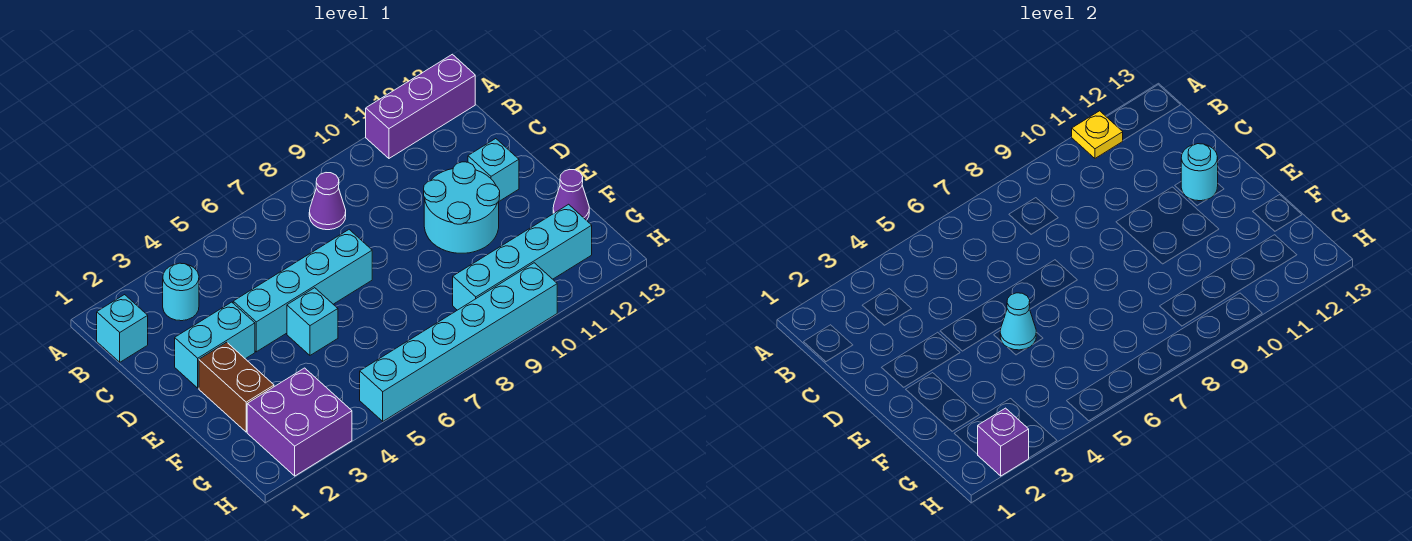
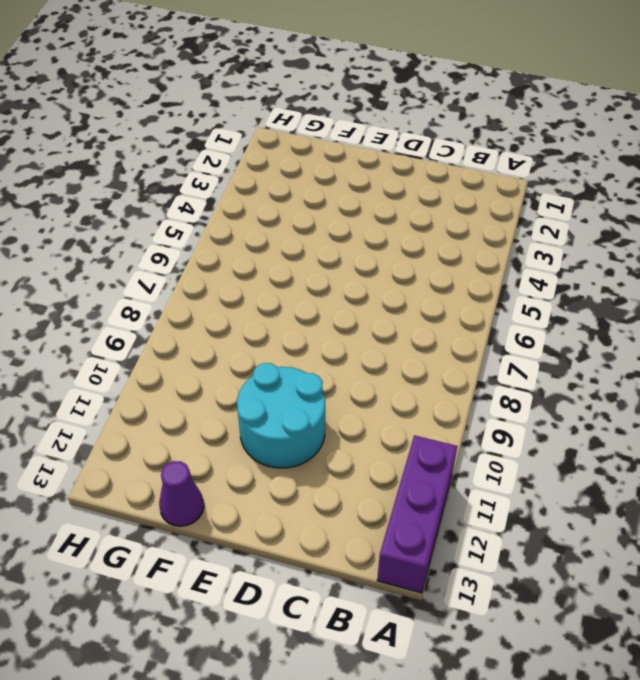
none -> cyan brick B1 level 1
none -> cyan round brick B3 level 1
none -> purple cone B8 level 1

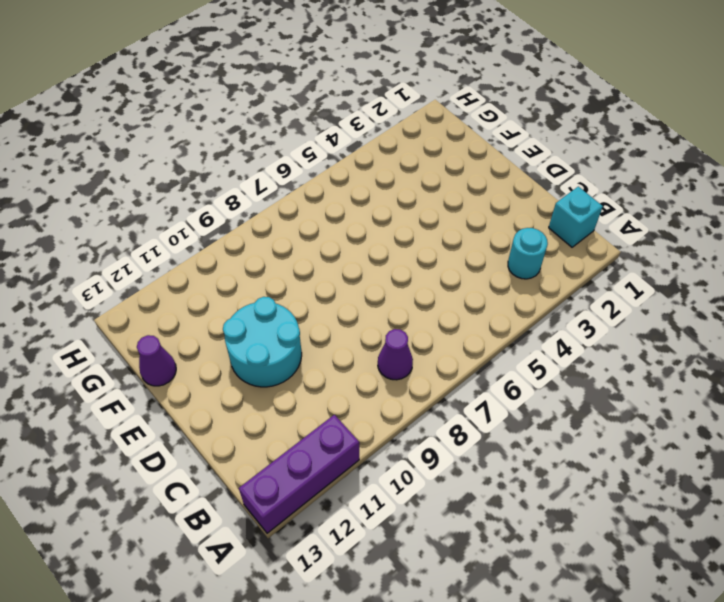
none -> cyan brick D2:D3 level 1
none -> cyan brick D4:D7 level 1
none -> cyan brick D12 level 1

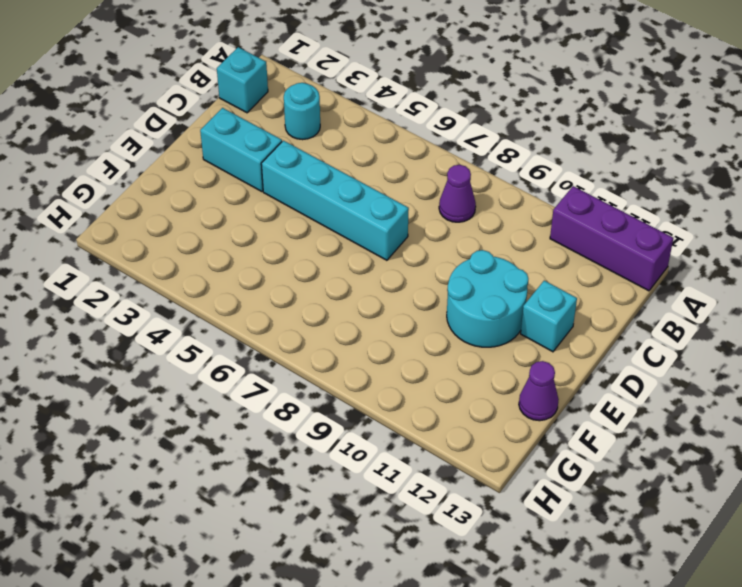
none -> brown brick E2:F2 level 1
none -> cyan brick E5 level 1
none -> purple brick G2:H3 level 1

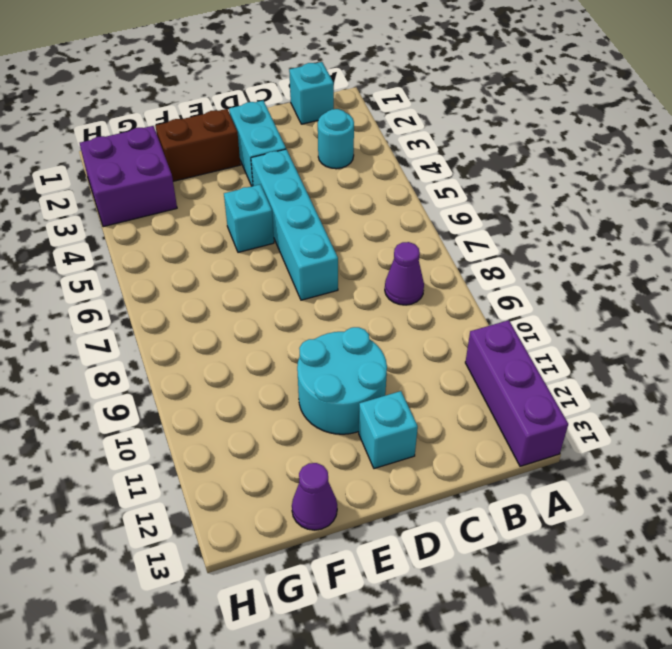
none -> cyan brick G9:G12 level 1
none -> cyan brick H5:H10 level 1
none -> yellow plate A11 level 2

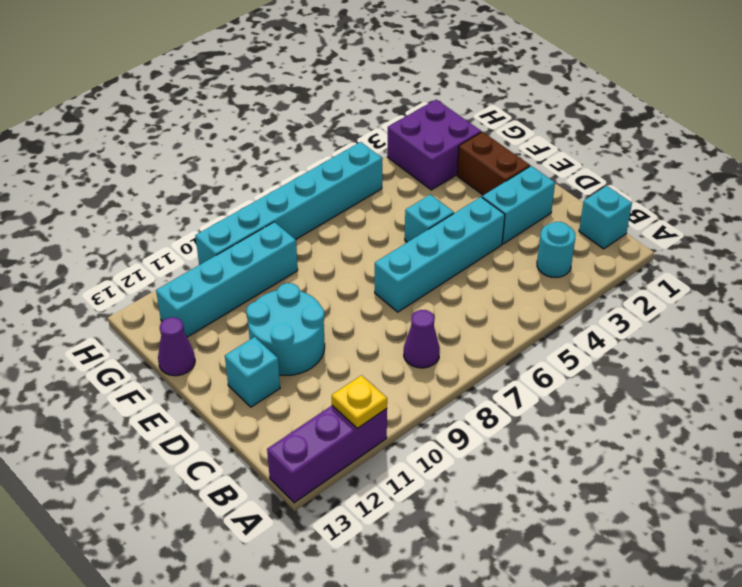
none -> cyan round brick D12 level 2
none -> cyan cone E5 level 2
none -> purple brick H2 level 2

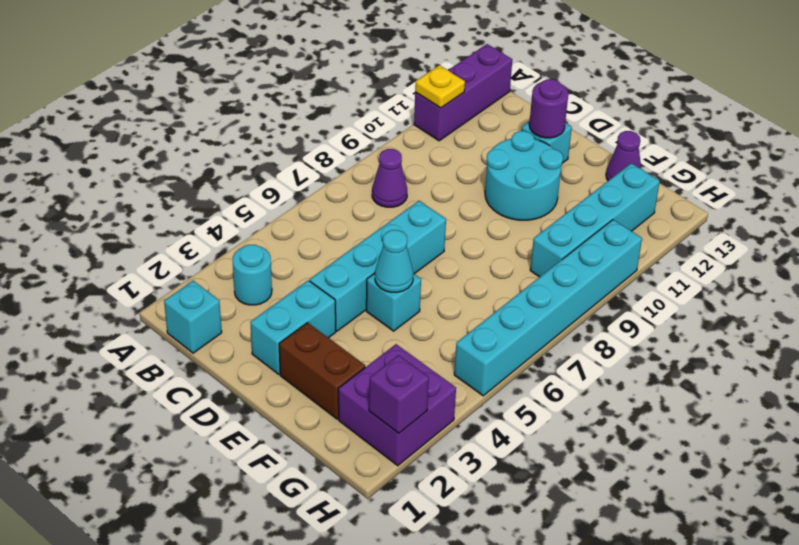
purple round brick D12 level 2 -> cyan round brick D12 level 2

